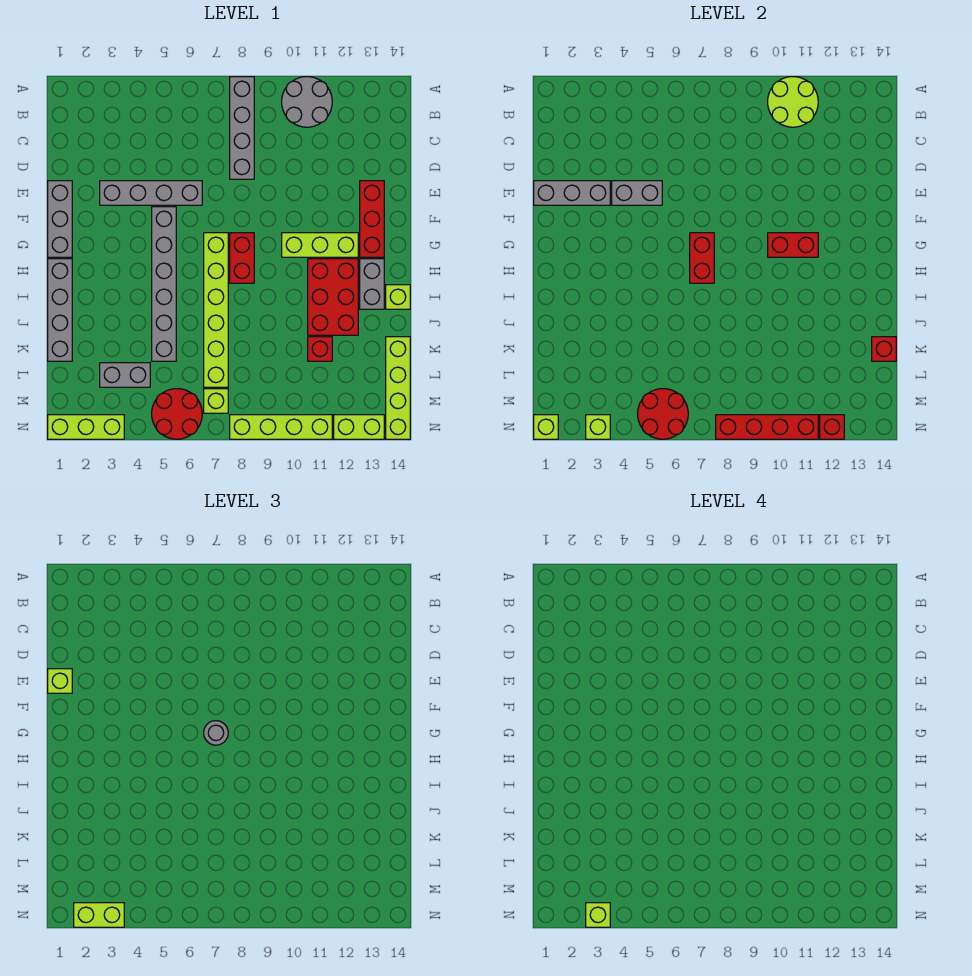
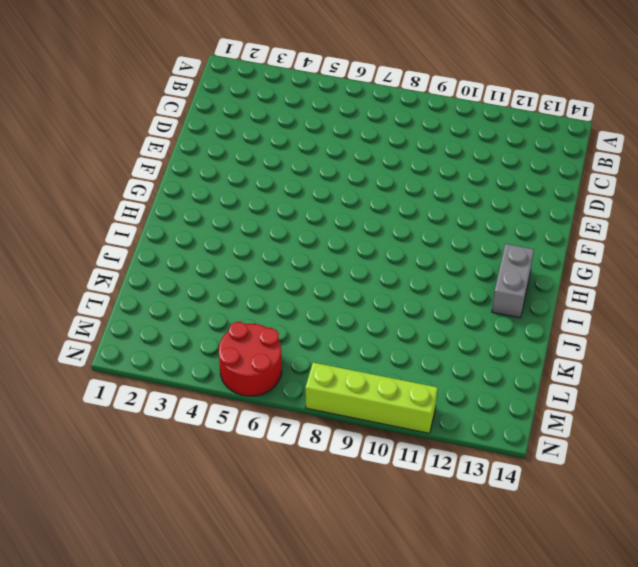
none -> grey brick A8:D8 level 1
none -> grey round brick A10:B11 level 1
none -> grey brick E1:G1 level 1
none -> grey brick E3:E6 level 1

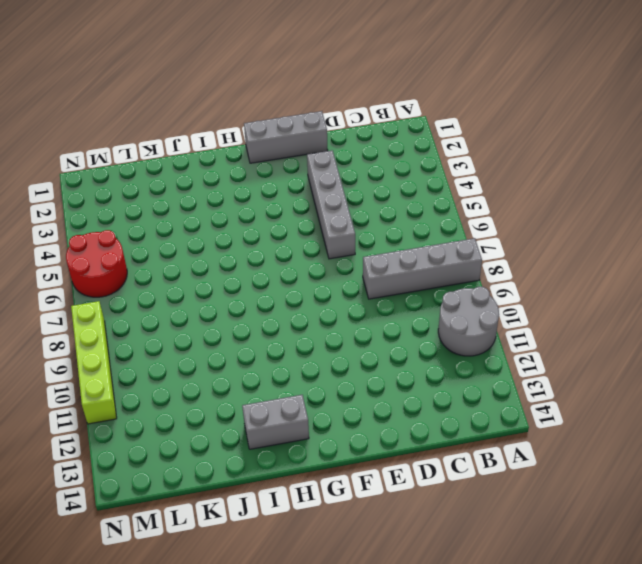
none -> red brick E13:G13 level 1
none -> grey brick F5:K5 level 1
none -> lime brick G7:L7 level 1
none -> red brick G8:H8 level 1

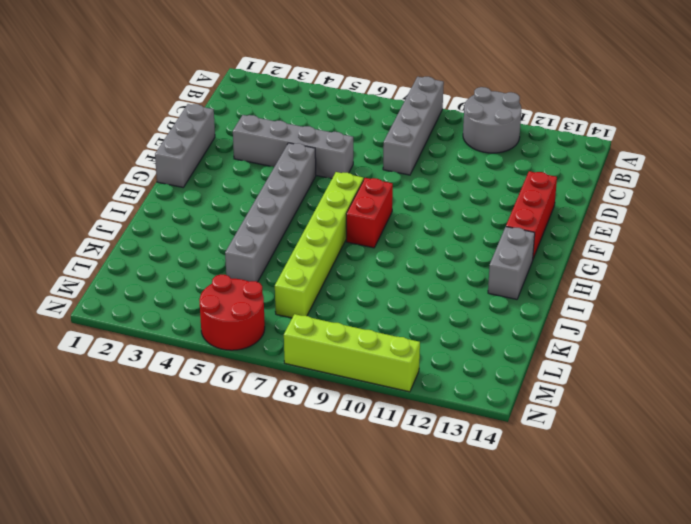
none -> lime brick G10:G12 level 1
none -> grey brick H1:K1 level 1
none -> red brick H11:J12 level 1
none -> lime brick I14 level 1

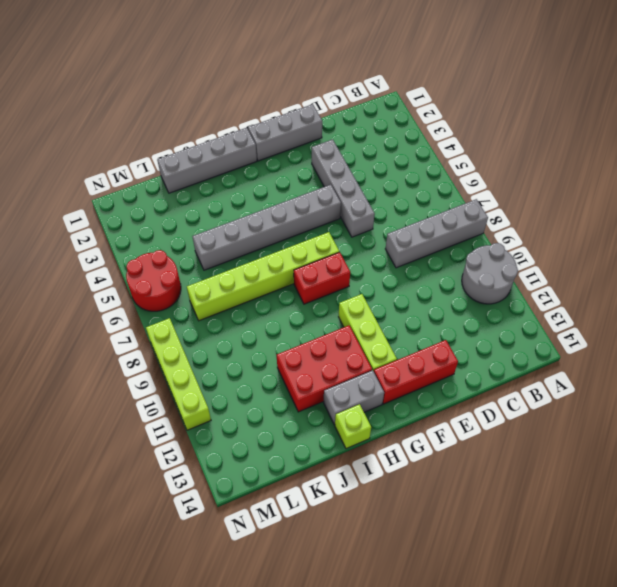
none -> red brick K11 level 1
none -> lime brick K14:N14 level 1
none -> grey brick L3:L4 level 1
none -> lime brick M7 level 1

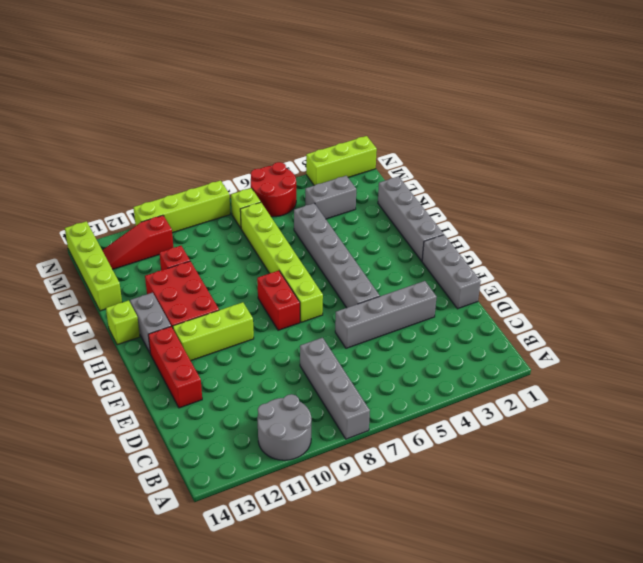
red slope M11:M13 level 1 top 11 -> none
none -> lime brick N12:N13 level 1
none -> lime round brick A10:B11 level 2
none -> grey brick E1:E3 level 2
none -> grey brick E4:E5 level 2

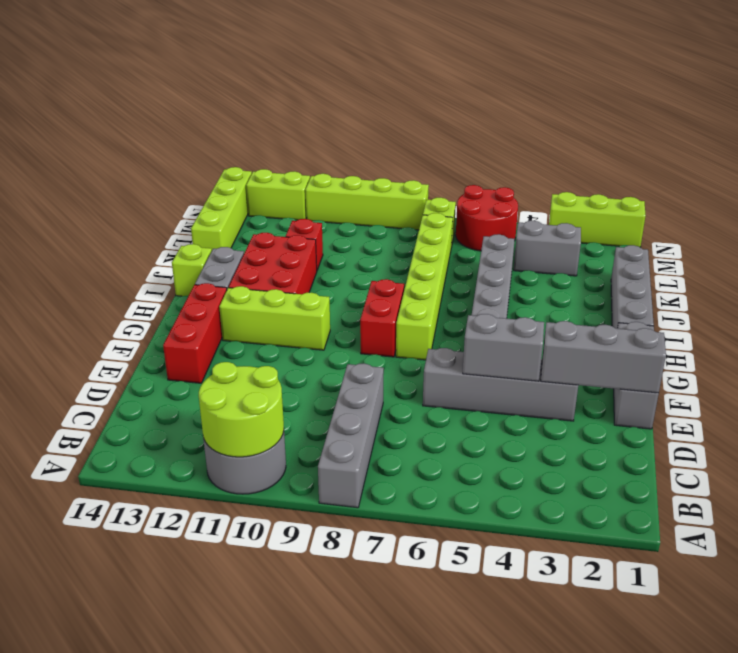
none -> red brick G7:H7 level 2
none -> red brick G10:G11 level 2
none -> red brick K14 level 2
none -> red round brick M5:N6 level 2

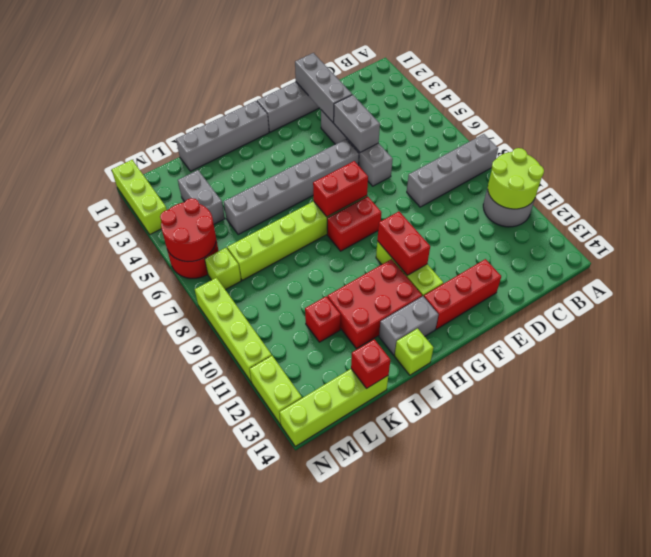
none -> lime brick N1 level 2
none -> lime brick N3 level 2
none -> red brick N8:N11 level 2
none -> red brick N12 level 2

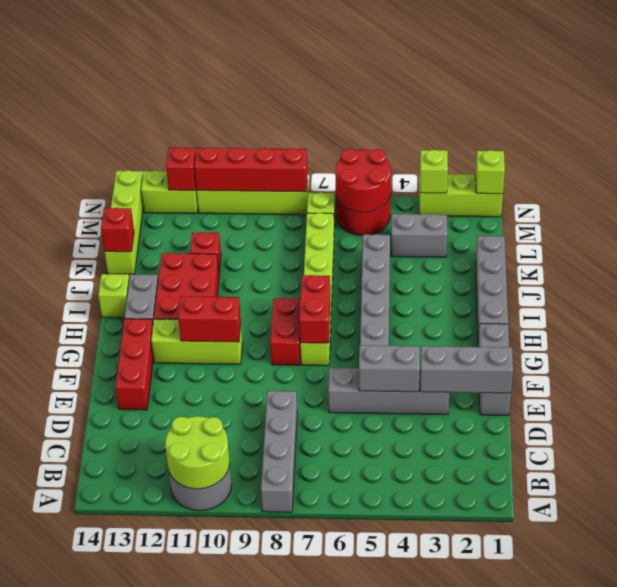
none -> lime brick E1 level 3
none -> grey round brick G7 level 3
none -> lime brick N2:N3 level 3
none -> lime brick N3 level 4

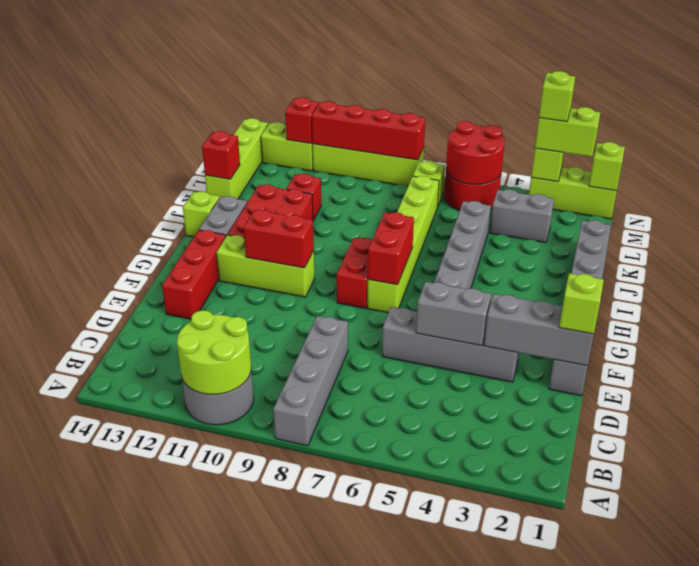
none -> grey round brick G7 level 3

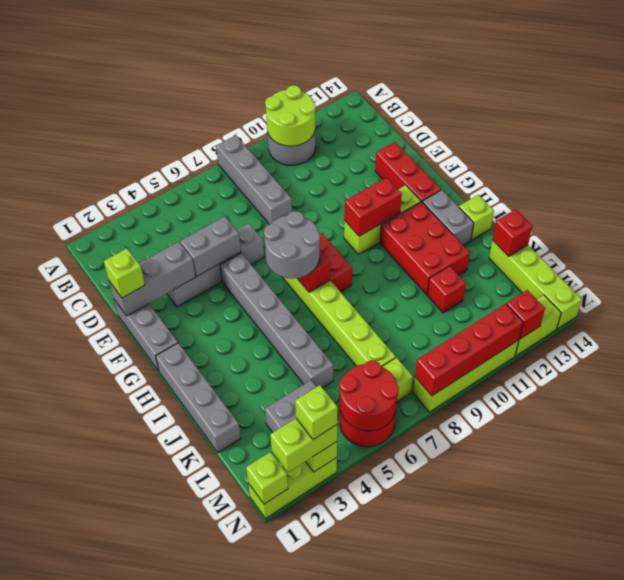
grey round brick G6:H7 level 3 -> grey round brick G7 level 3

